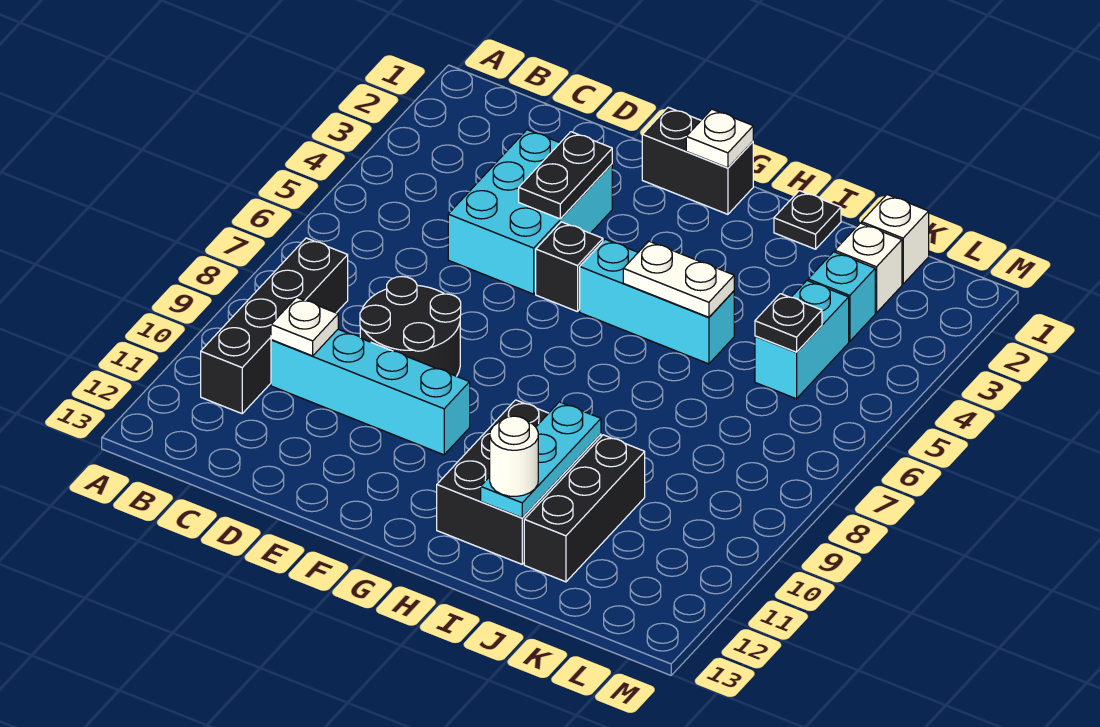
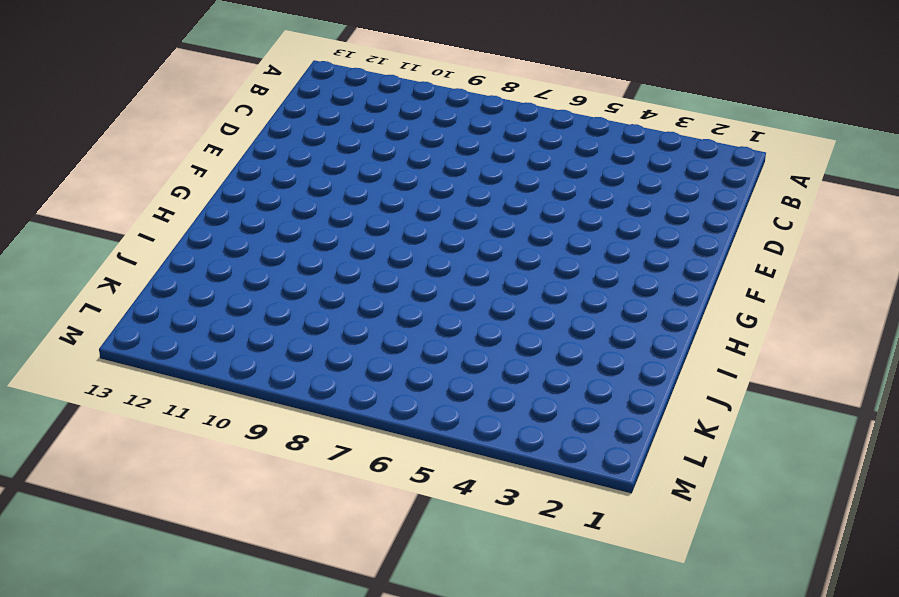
none -> black brick B8:B11 level 1
none -> cyan brick C10:F10 level 1
none -> cyan brick D3:E5 level 1

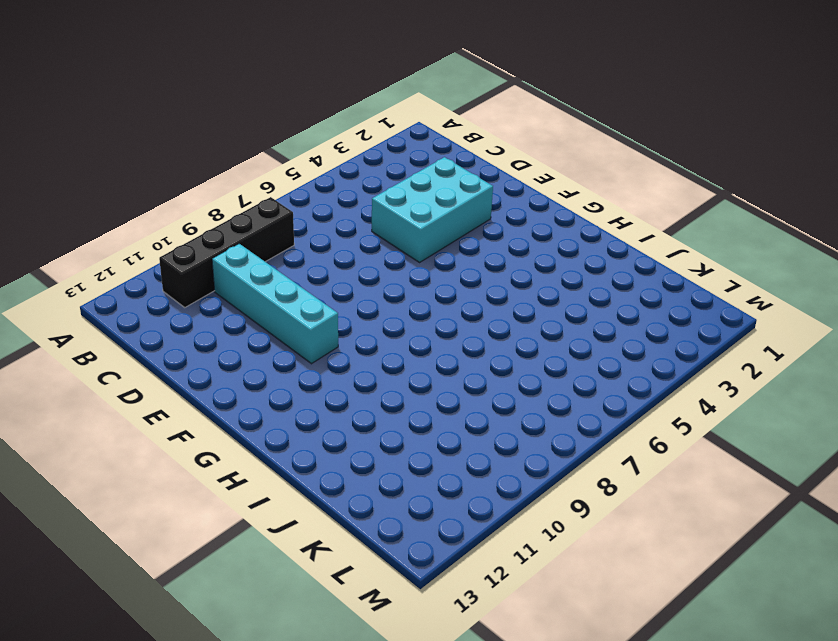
none -> black round brick D8:E9 level 1
none -> black brick F1:G1 level 1
none -> black brick F5 level 1

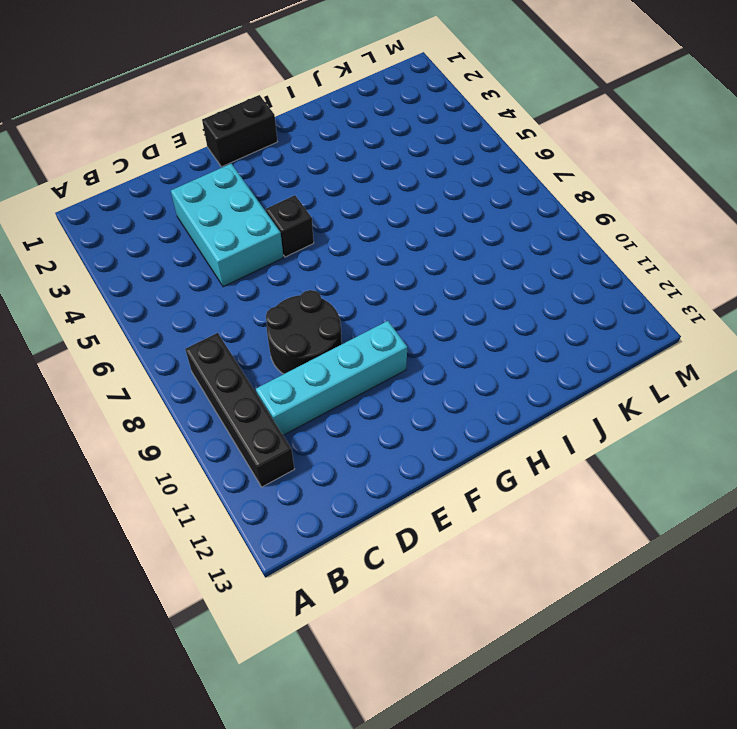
none -> cyan brick G5:I5 level 1
none -> black brick H10:I12 level 1
none -> black plate I1 level 1

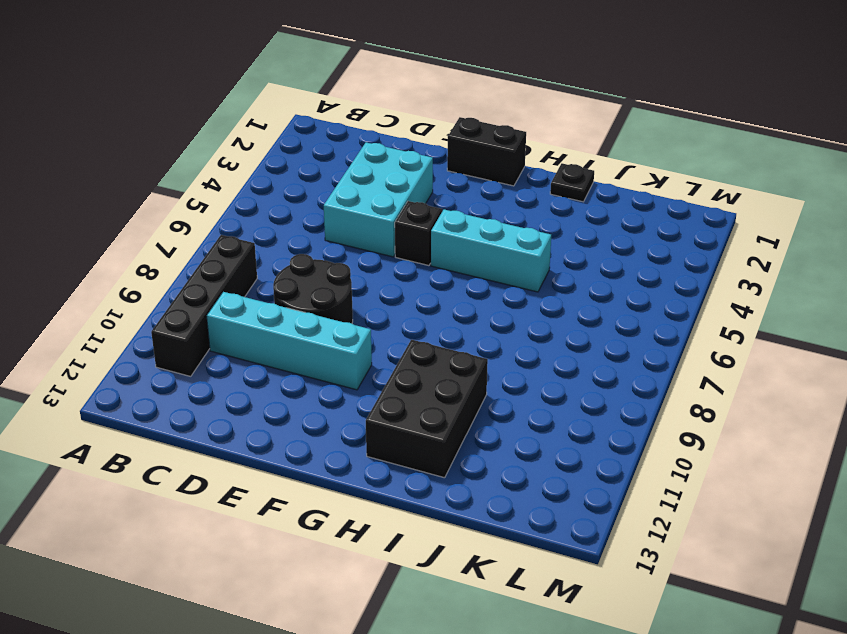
none -> black brick J10:J12 level 1
none -> white brick K1 level 1
none -> white brick K2 level 1

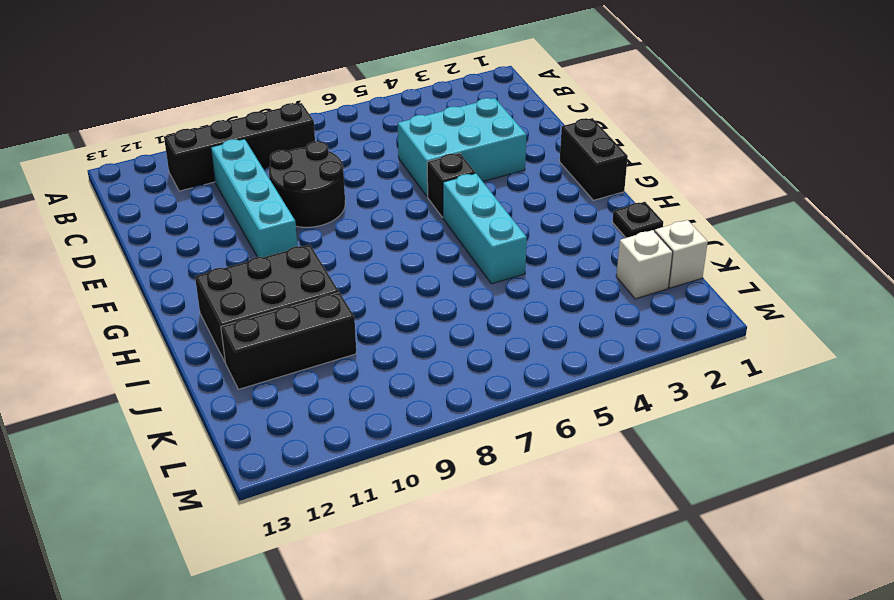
none -> cyan brick K3 level 1
none -> cyan brick K4:K5 level 1
none -> white plate C10 level 2

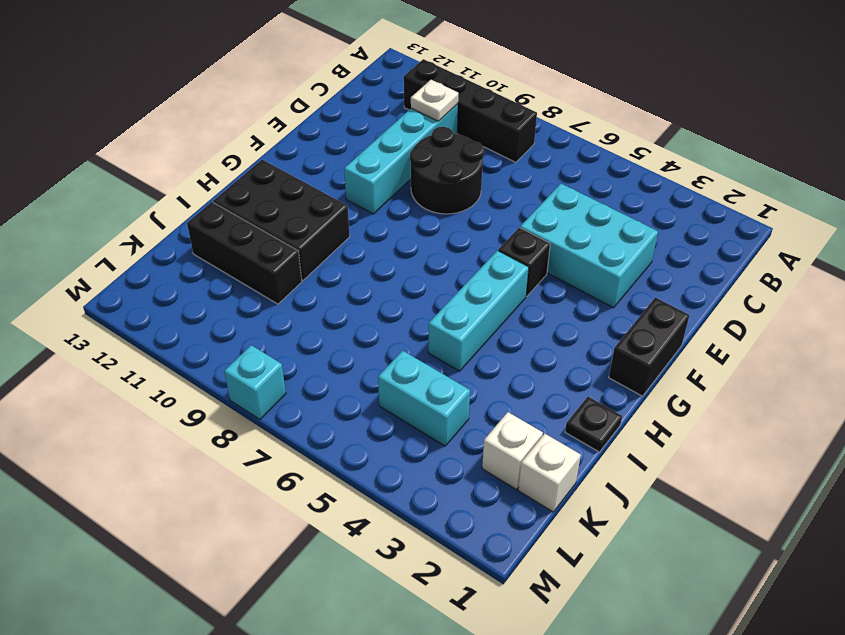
cyan brick M8 level 1 -> cyan brick K3 level 1
none -> black plate E3:E4 level 2
none -> white plate G1 level 2
none -> white plate H5:I5 level 2

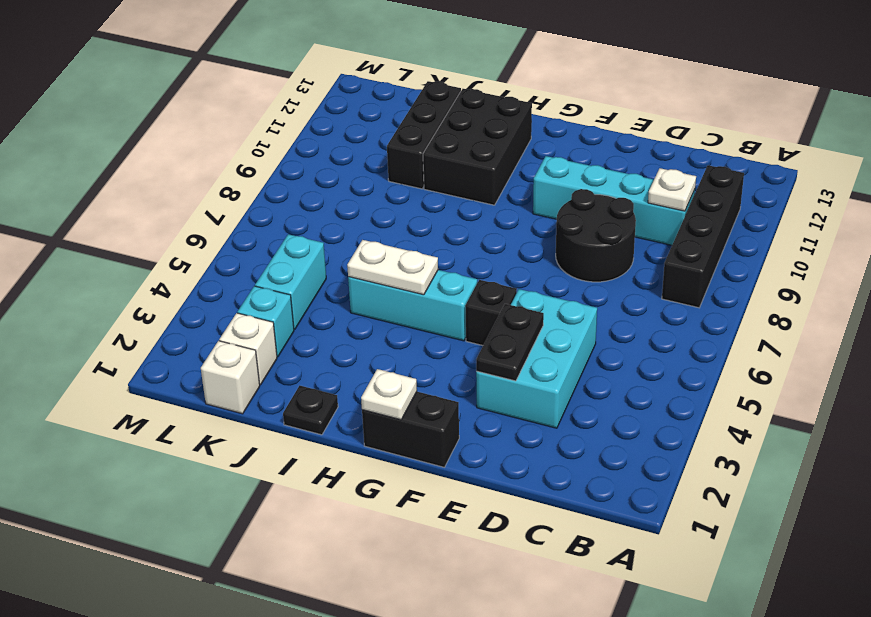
none -> cyan plate I10:I12 level 2
none -> black plate K5 level 2
none -> white round brick I12 level 3

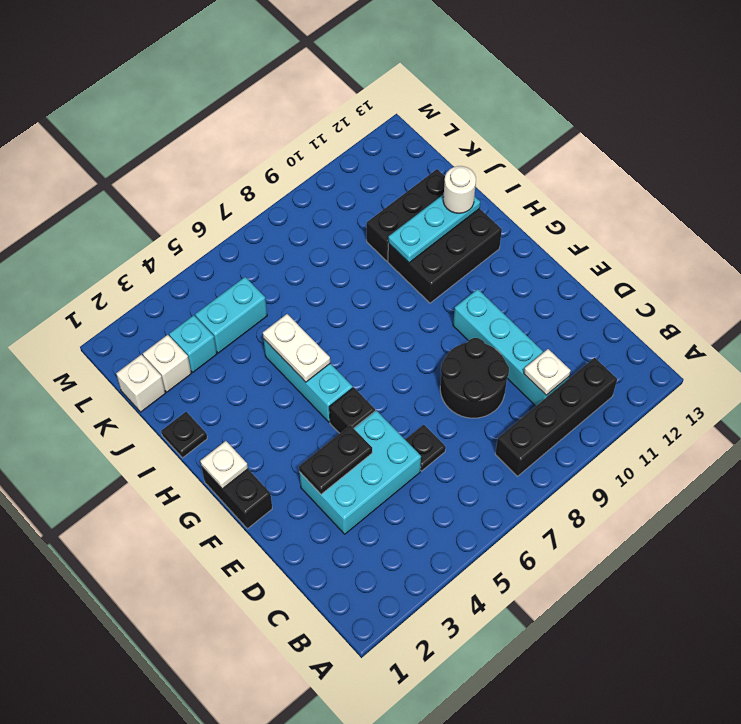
black plate D6 level 1 -> black plate K5 level 2

